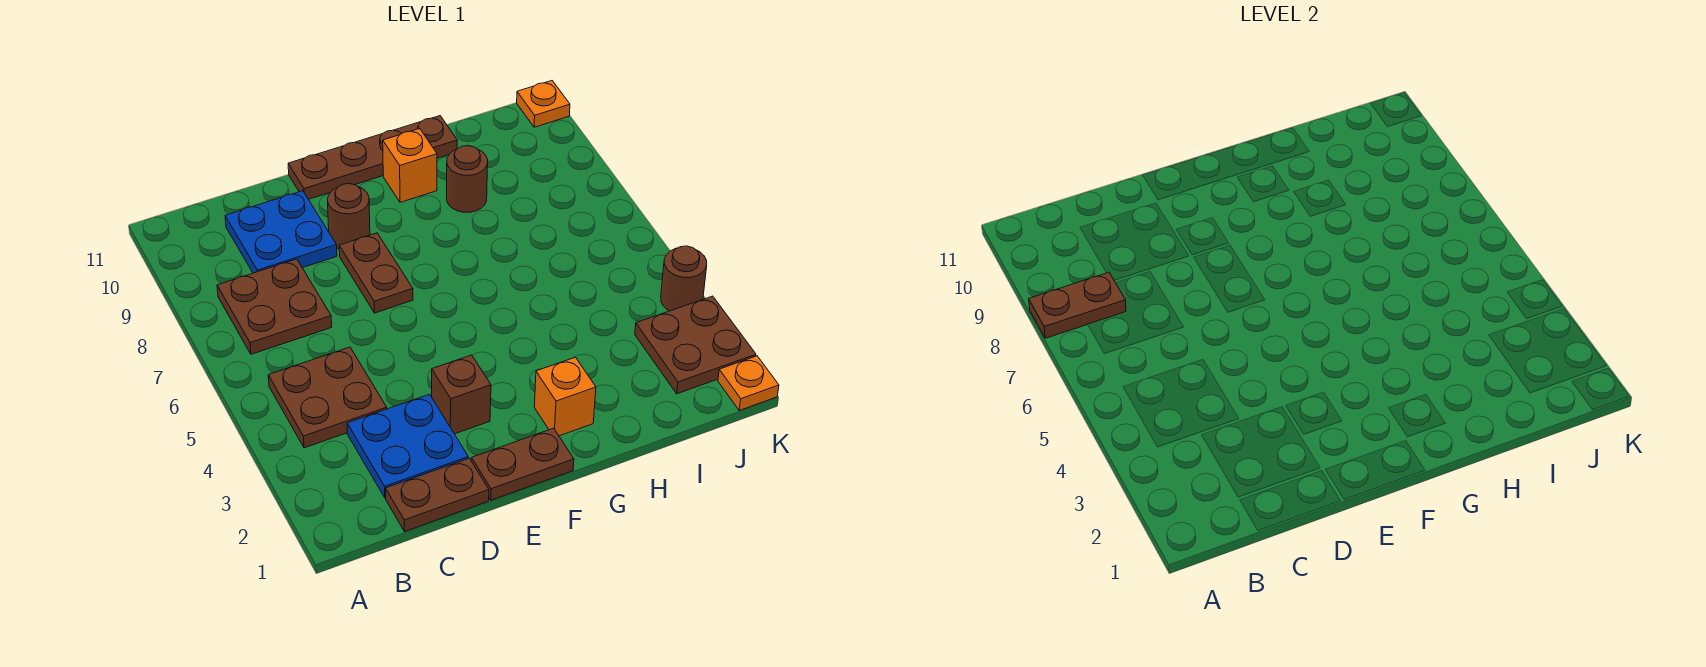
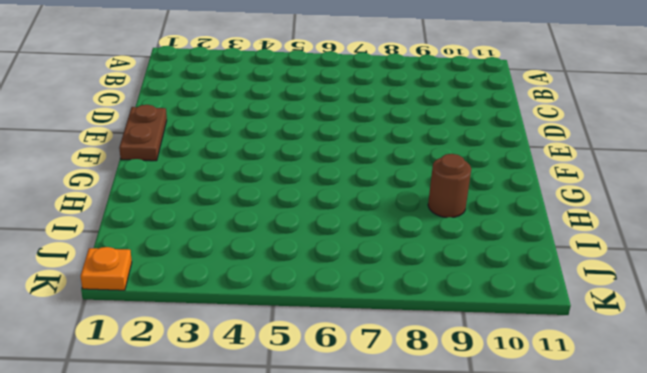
none -> brown plate B4:C5 level 1
none -> brown plate B7:C8 level 1
none -> brown plate C1:D1 level 1

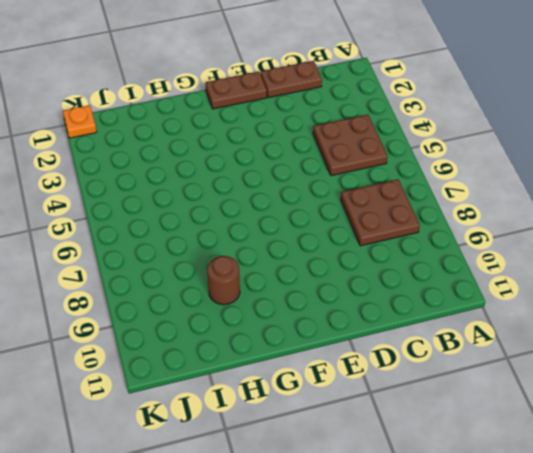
none -> blue plate C2:D3 level 1
none -> blue plate C9:D10 level 1
none -> brown brick E3 level 1

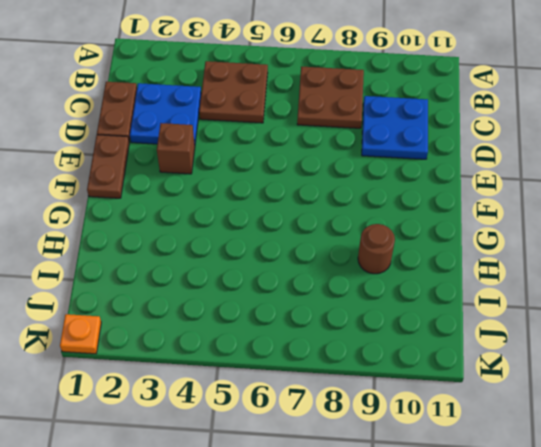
none -> brown plate E7:E8 level 1
none -> brown round brick E9 level 1
none -> brown plate E11:H11 level 1

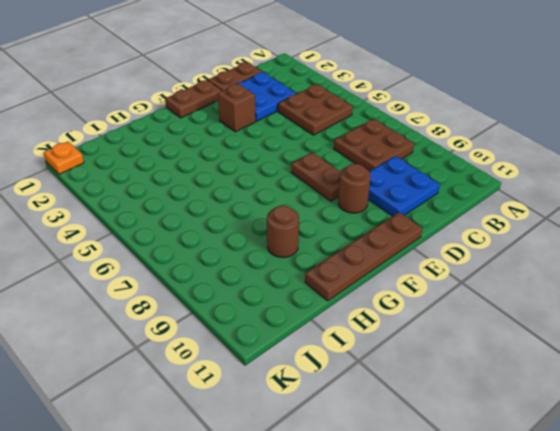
none -> orange brick G2 level 1
none -> orange brick G10 level 1
none -> brown plate J2:K3 level 1

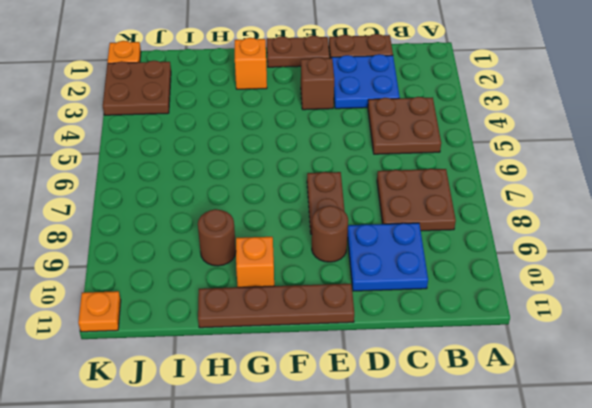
none -> brown round brick K4 level 1
none -> brown plate A8:B8 level 2

